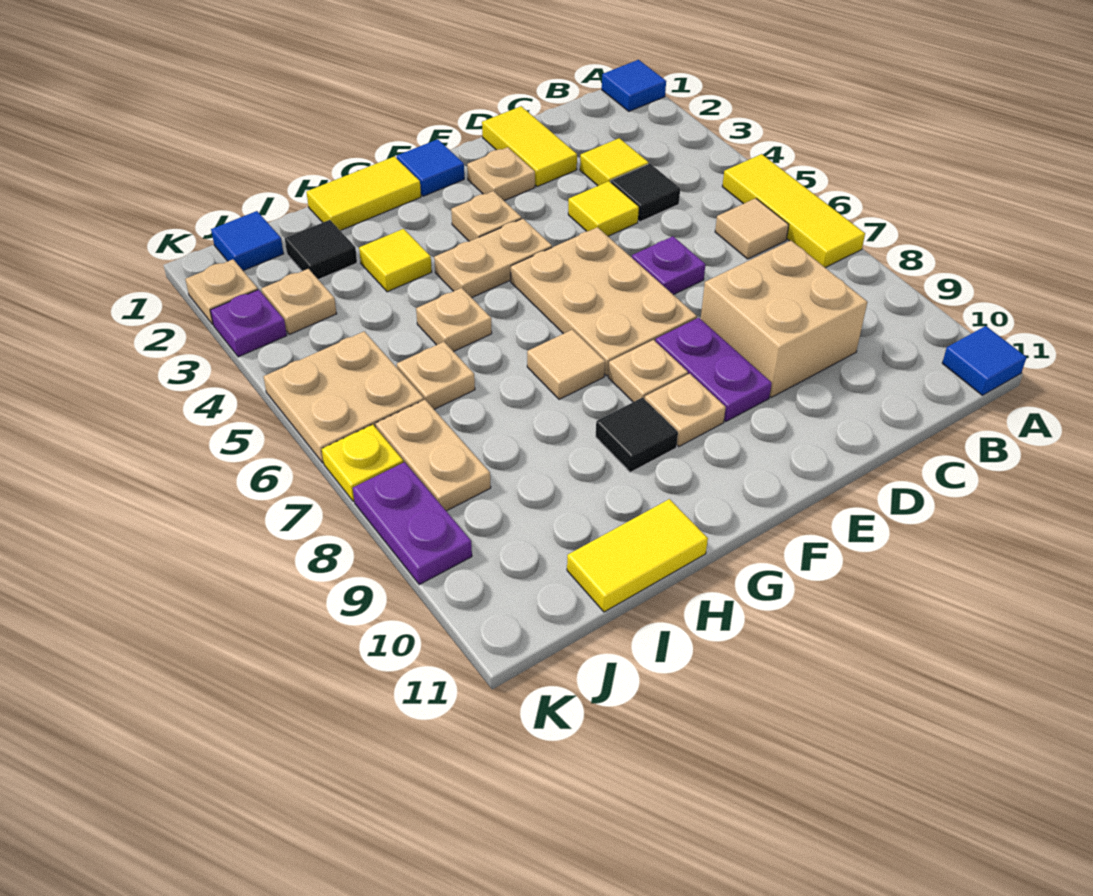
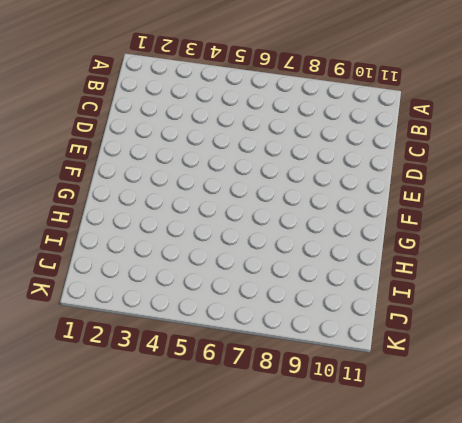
none -> blue tile A1 level 1
none -> yellow tile A5:A7 level 1
none -> blue tile A11 level 1
none -> tan tile B6 level 1

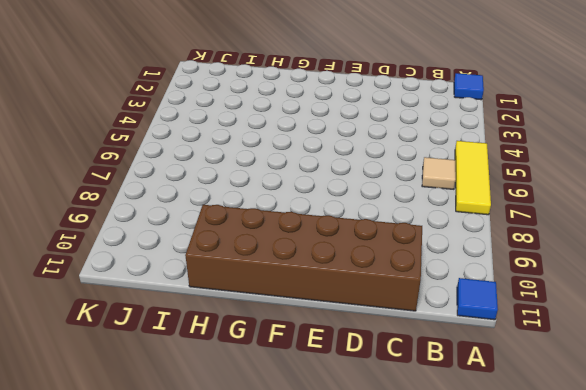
brown brick C10:H11 level 1 -> yellow tile H11:I11 level 1
none -> yellow tile C3 level 1
none -> black tile C4 level 1
none -> tan brick C8:D9 level 1
none -> yellow tile D1:D2 level 1

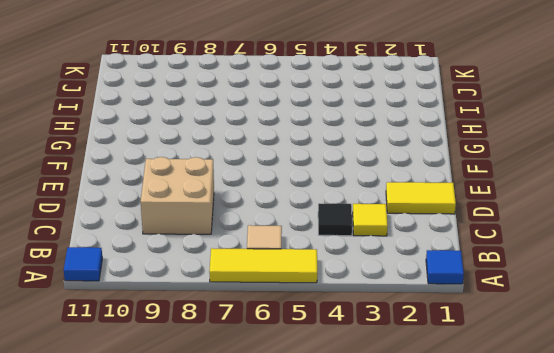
none -> yellow tile D4 level 1
none -> purple plate D6 level 1
none -> tan plate E2 level 1
none -> tan plate E5:F7 level 1

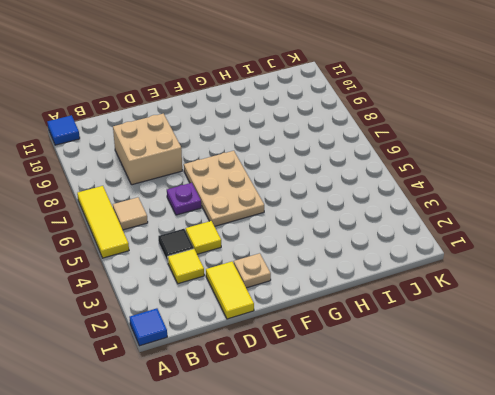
none -> purple plate E8:E9 level 1
none -> blue tile F1 level 1
none -> tan plate F3 level 1
none -> tan plate F4:G4 level 1

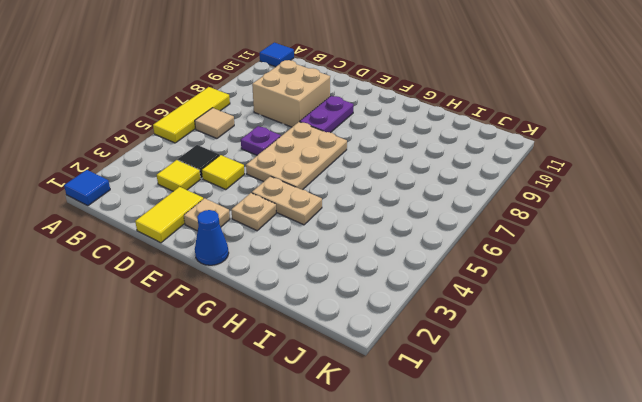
blue cone F1 level 1 -> blue tile F1 level 1
none -> tan plate F8 level 1
none -> tan plate F9 level 1
none -> yellow tile G1:H1 level 1
none -> tan tile G7 level 1

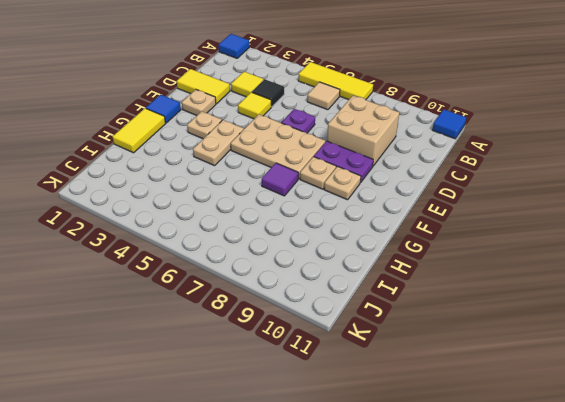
purple tile G7 level 1 -> tan tile G7 level 1
none -> black tile G9 level 1
none -> yellow tile H3 level 1
none -> tan plate H5 level 1
none -> yellow tile H11:I11 level 1

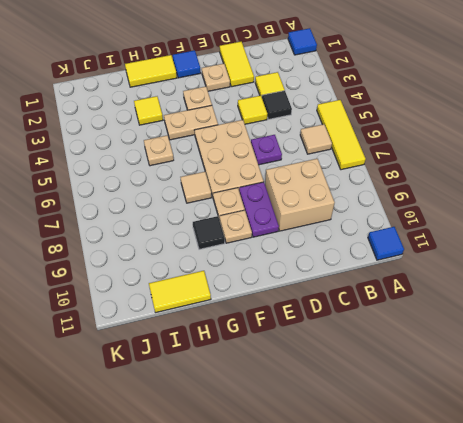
none -> black tile I2 level 1
none -> tan plate I6 level 1
none -> blue tile J1 level 1
none -> tan plate J3 level 1

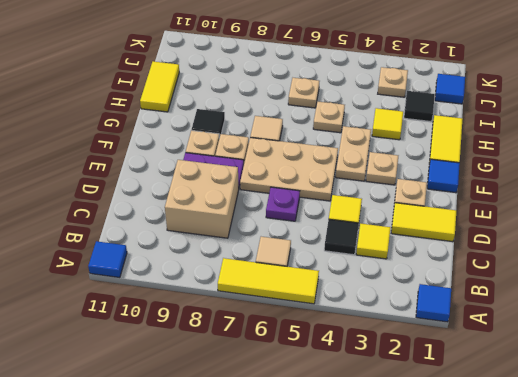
none -> tan plate J5:K6 level 1
none -> tan plate J7:J8 level 1
none -> tan plate K2 level 1
none -> purple plate K3 level 1

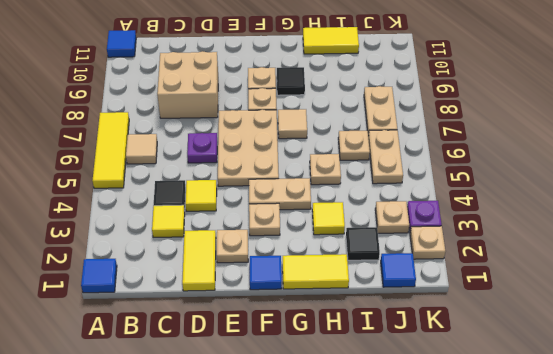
tan plate J5:J6 level 1 -> tan plate J5:K6 level 1
none -> purple plate E8:E9 level 1
none -> yellow plate K7 level 1
none -> purple plate K8:K9 level 1

